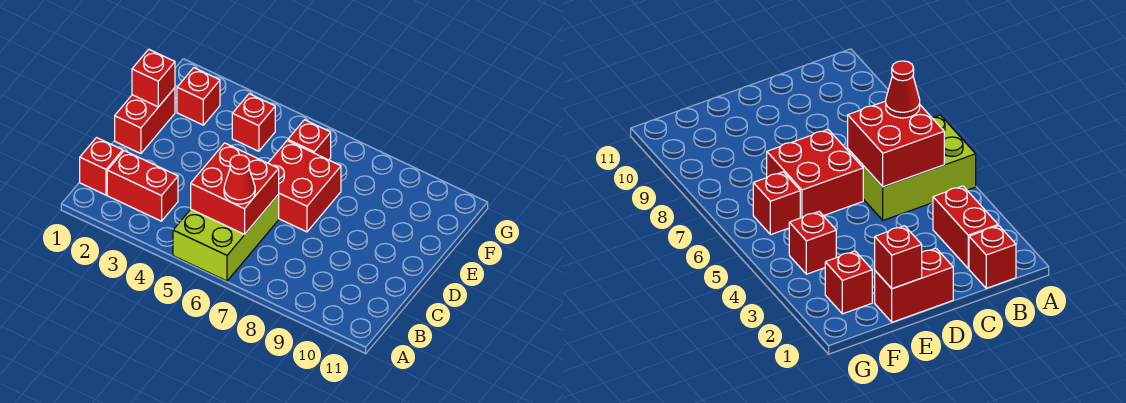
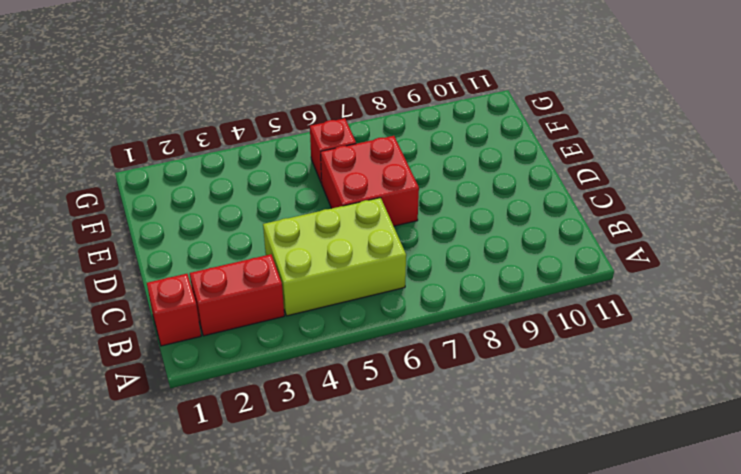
lime brick B4:C6 level 1 -> lime brick A5:C6 level 1
none -> red brick D1:E1 level 1
none -> red brick F2 level 1

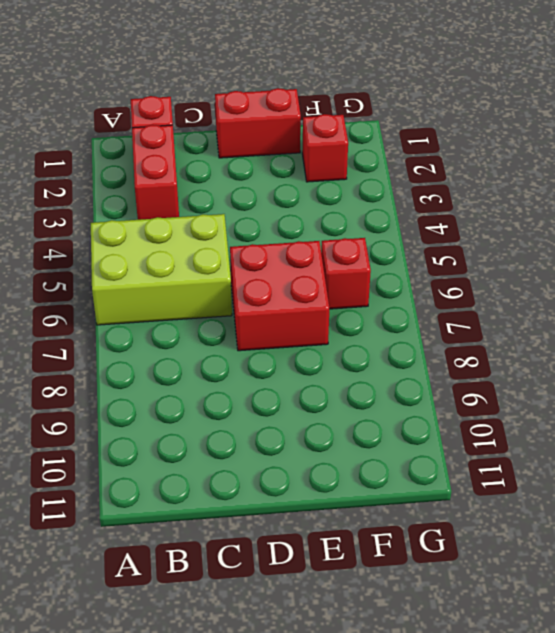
none -> red brick F4 level 1
none -> red brick B5:C6 level 2

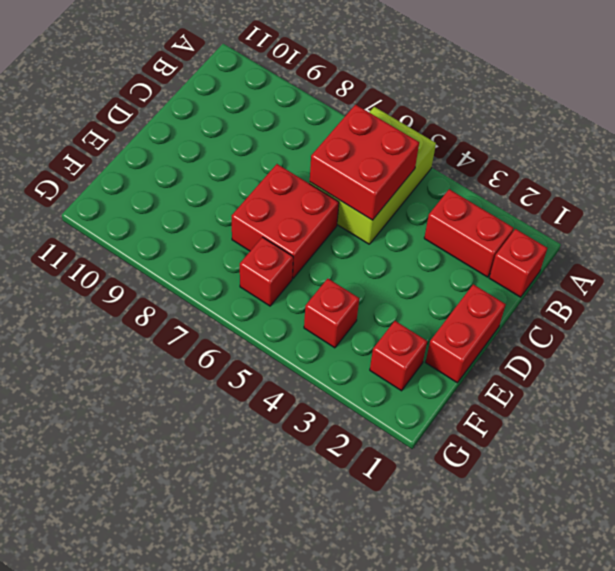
none -> red brick E1 level 2
none -> red cone B6 level 3

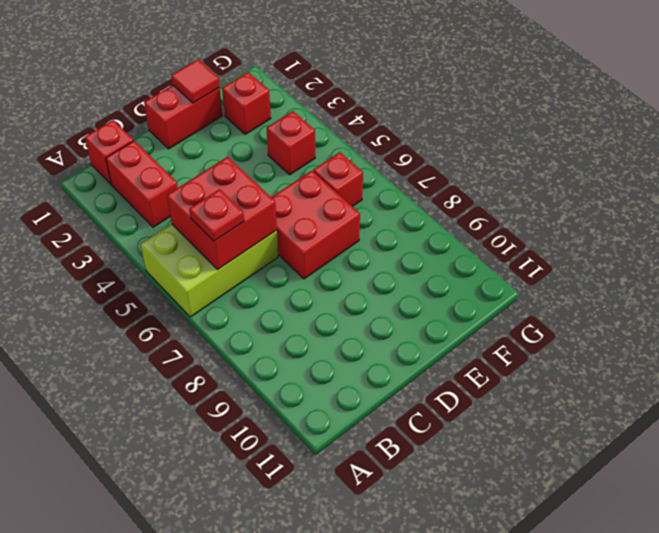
red plate B6 level 3 -> red cone B6 level 3
red tile E1 level 2 -> red brick E1 level 2

